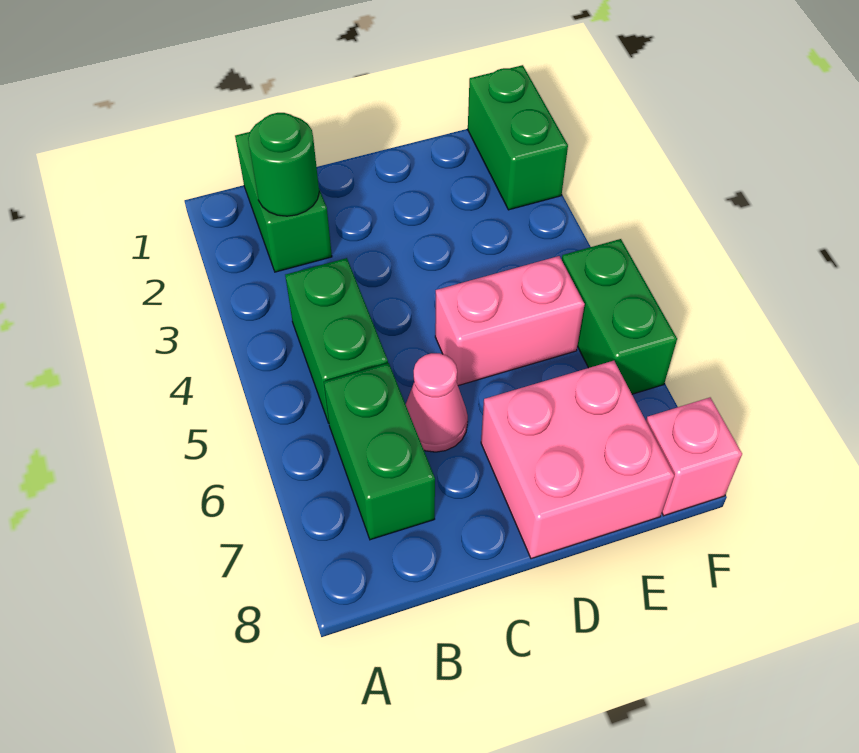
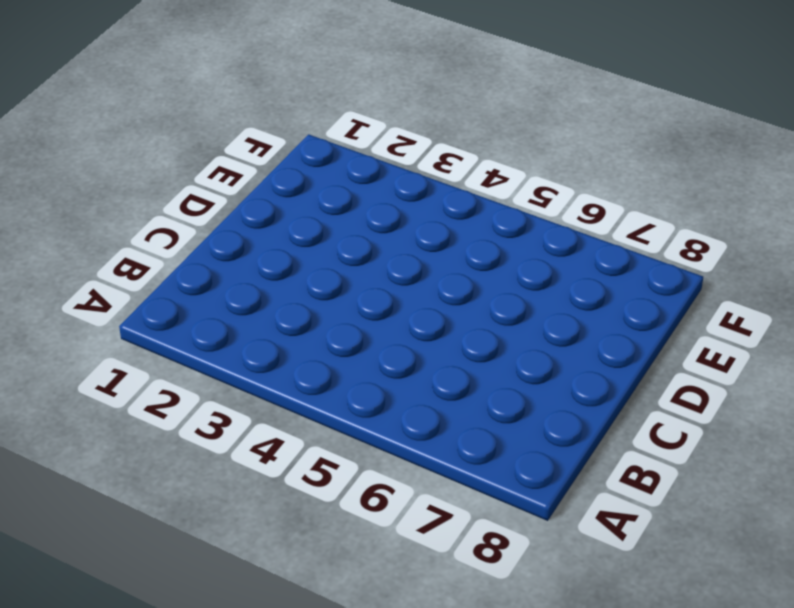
none -> green brick B1:B2 level 1
none -> green brick B4:B5 level 1

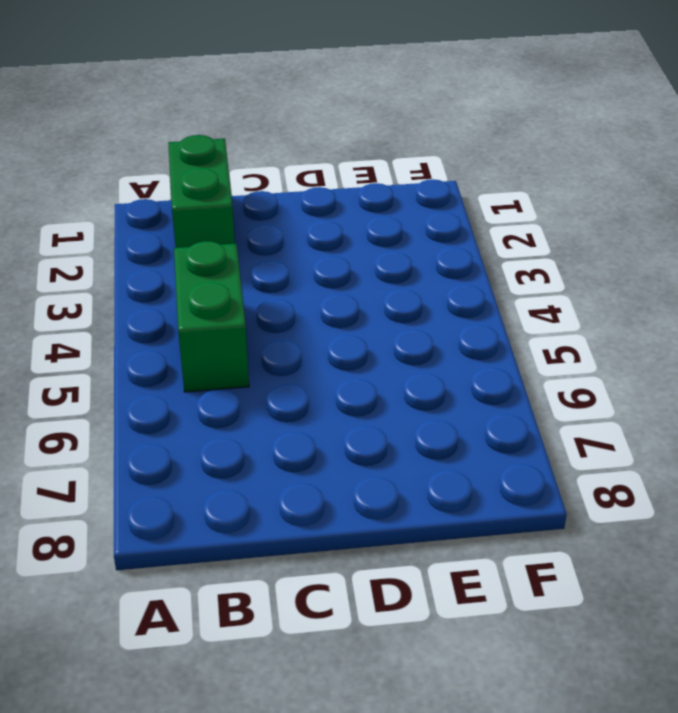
none -> green brick B6:B7 level 1
none -> pink cone C6 level 1

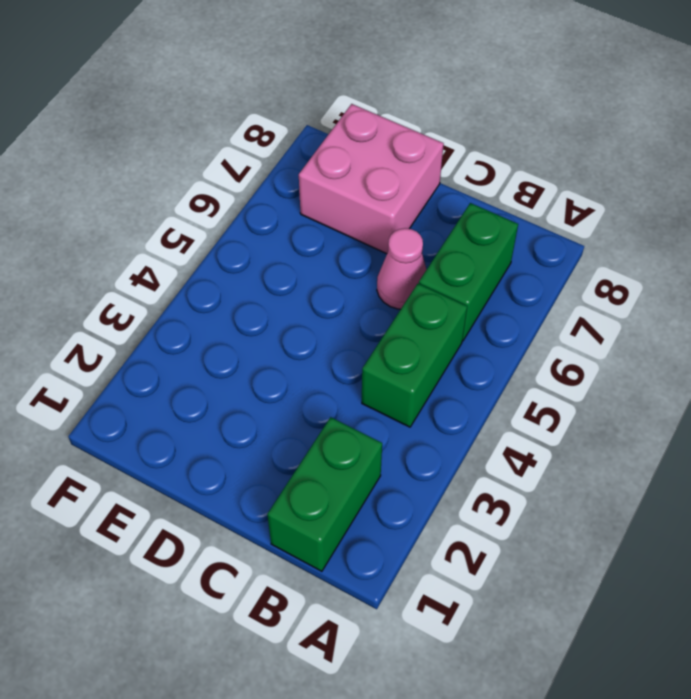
none -> pink brick D5:E5 level 1
none -> green brick F1:F2 level 1

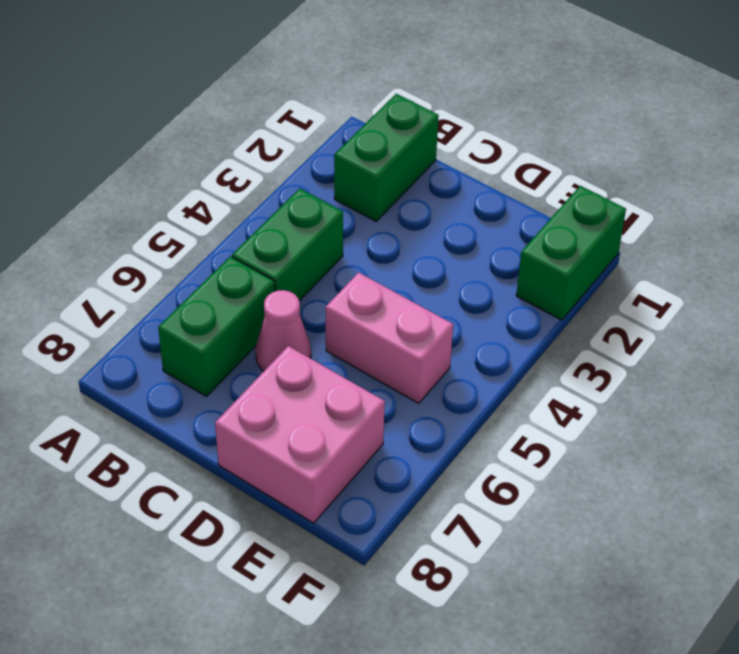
none -> green brick F5:F6 level 1
none -> pink brick F8 level 1

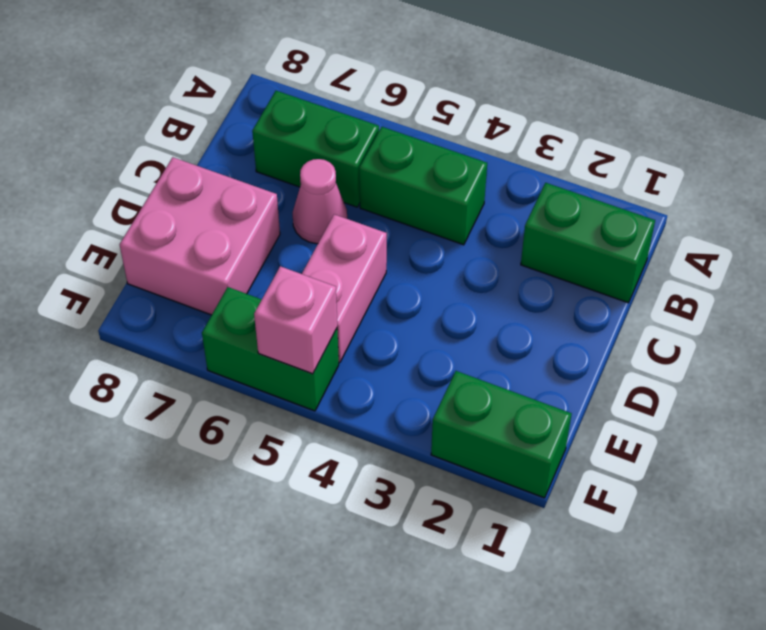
pink brick F5 level 2 -> pink brick F8 level 1
none -> green round brick B2 level 2

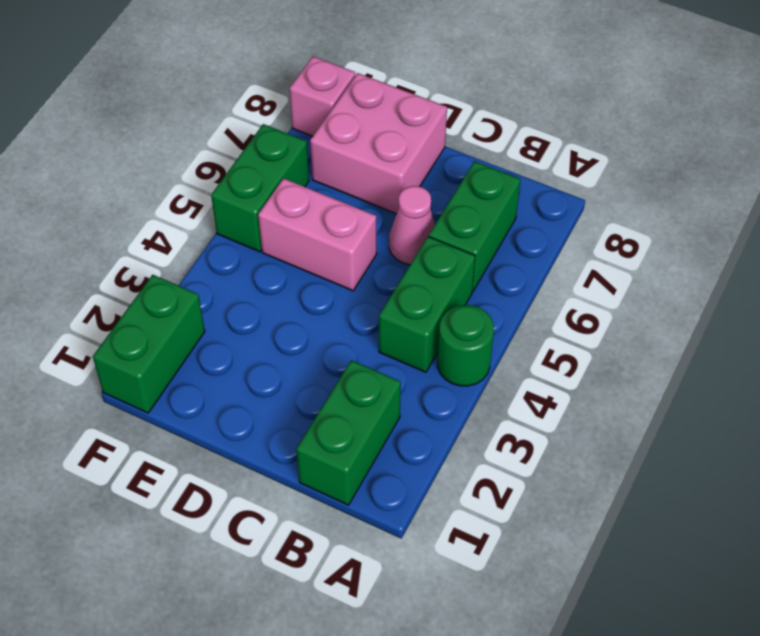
green round brick A4 level 1 -> green round brick B2 level 2

